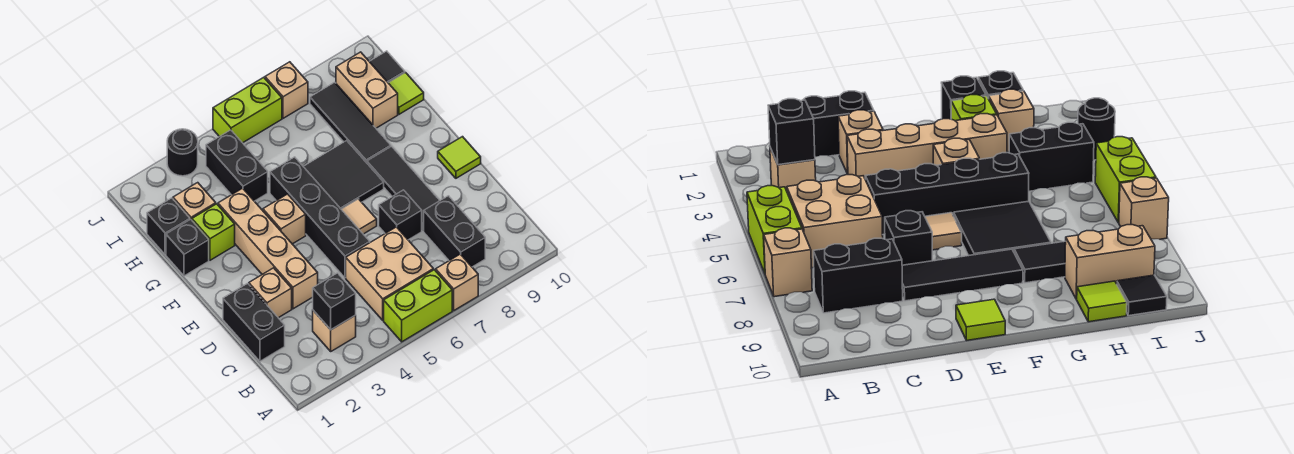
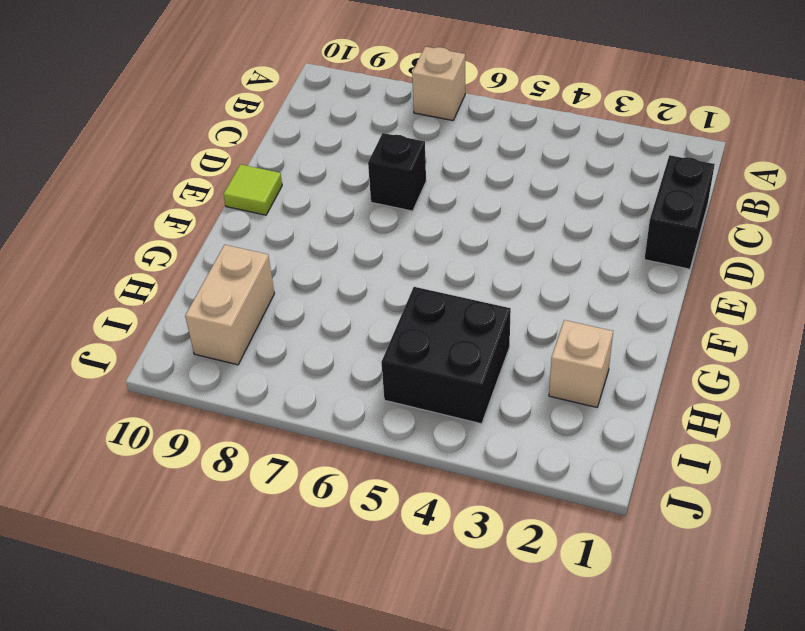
black brick H4:I5 level 1 -> black brick H4:I4 level 1
none -> lime brick A5:A6 level 1
none -> tan brick B3 level 1
none -> tan brick B5:C6 level 1

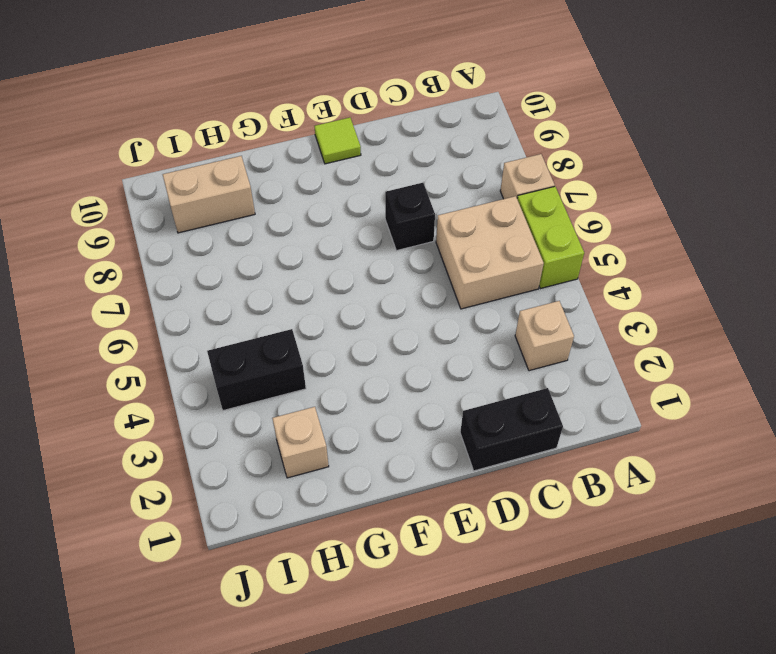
none -> black brick B8:C8 level 1
none -> tan brick D2 level 1
none -> tan brick D3:G3 level 1

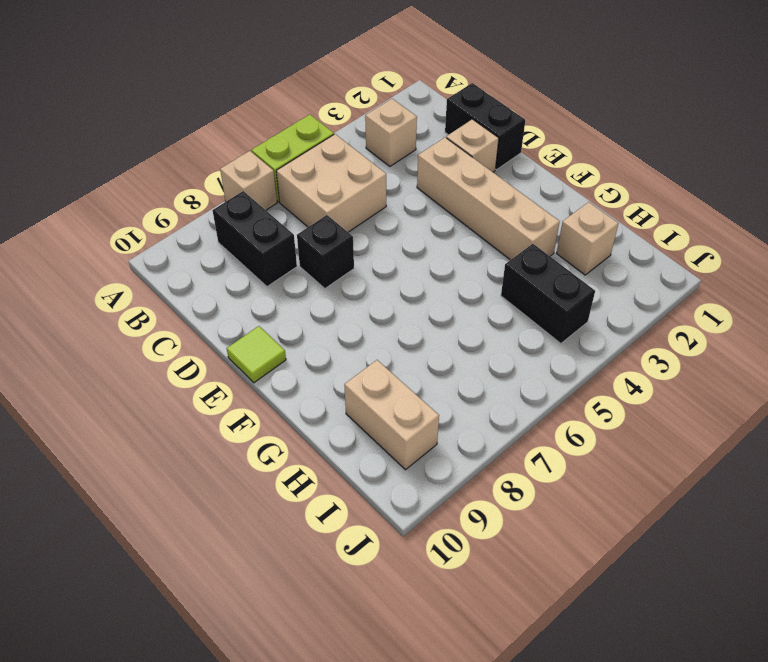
none -> black brick D5:G5 level 1
none -> black tile D8:F8 level 1
none -> tan tile E6 level 1

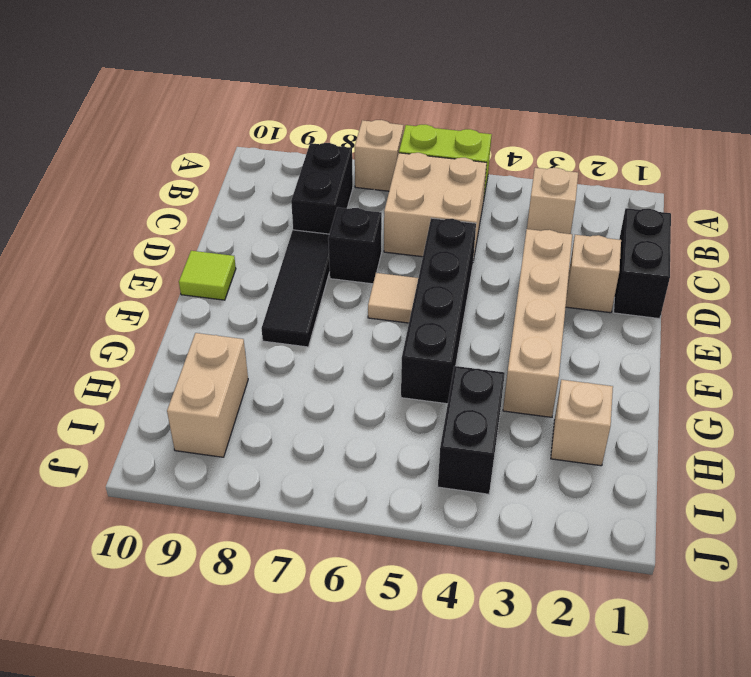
none -> tan brick F4 level 1
none -> black tile F6:G7 level 1
none -> black brick G1 level 1

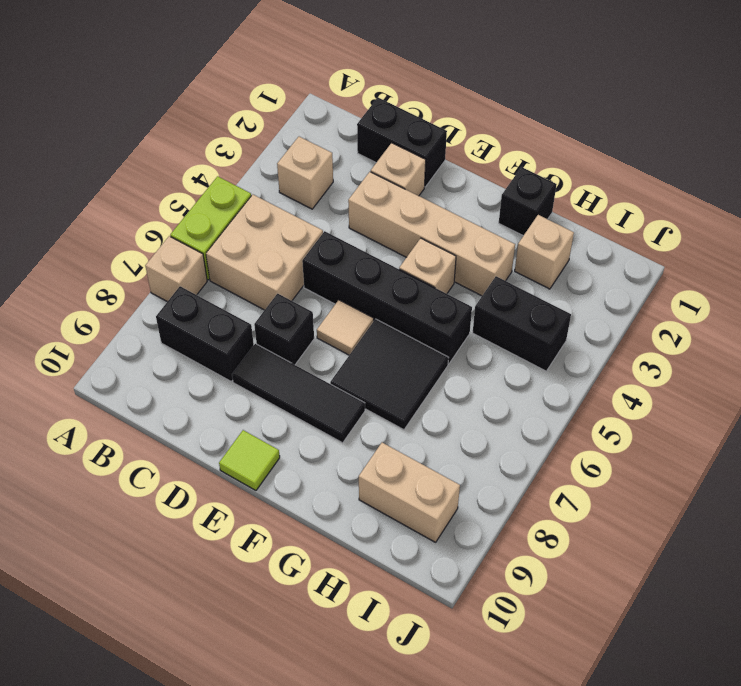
none -> lime brick G2 level 1
none -> black tile G8:I8 level 1
none -> black brick H1 level 1

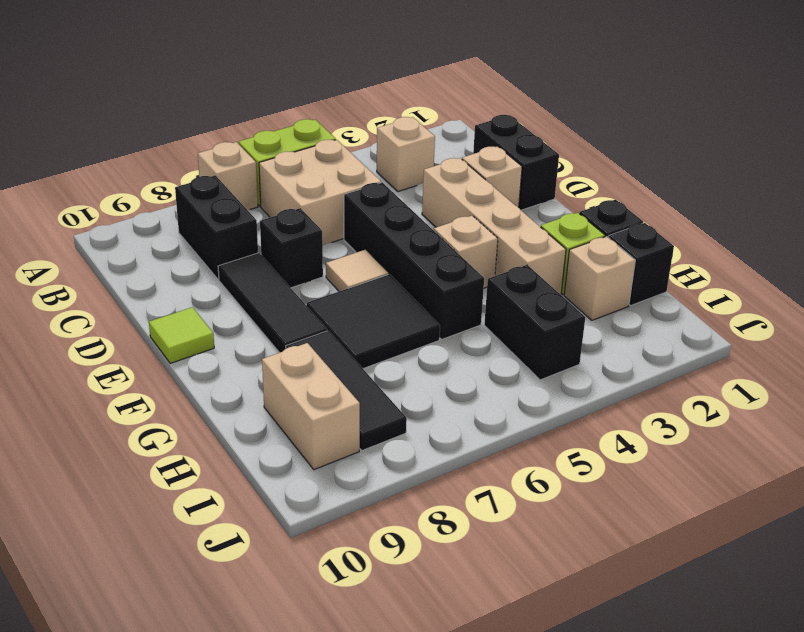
none -> lime tile H10 level 1
none -> black tile I10 level 1
none -> black round brick J3 level 1

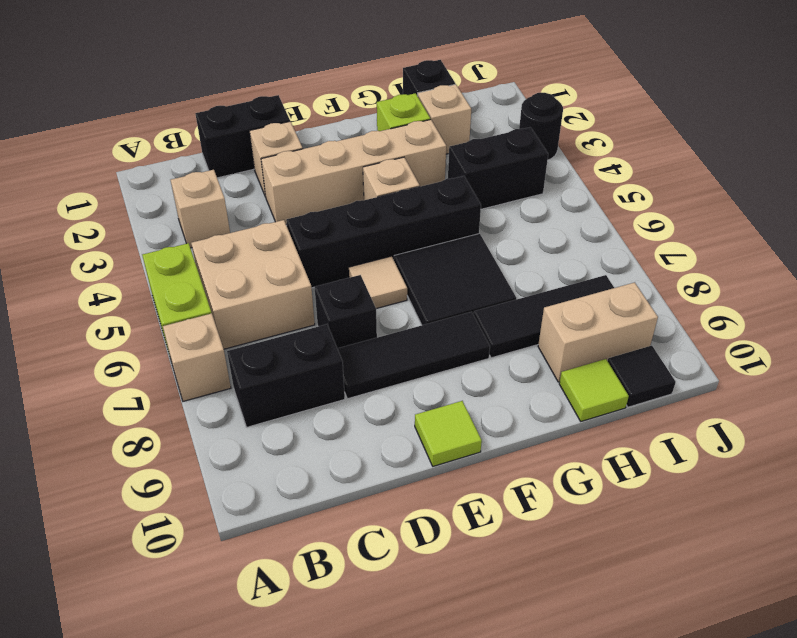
none -> black brick G1 level 1
none -> lime brick J5:J6 level 1
none -> tan brick J7 level 1

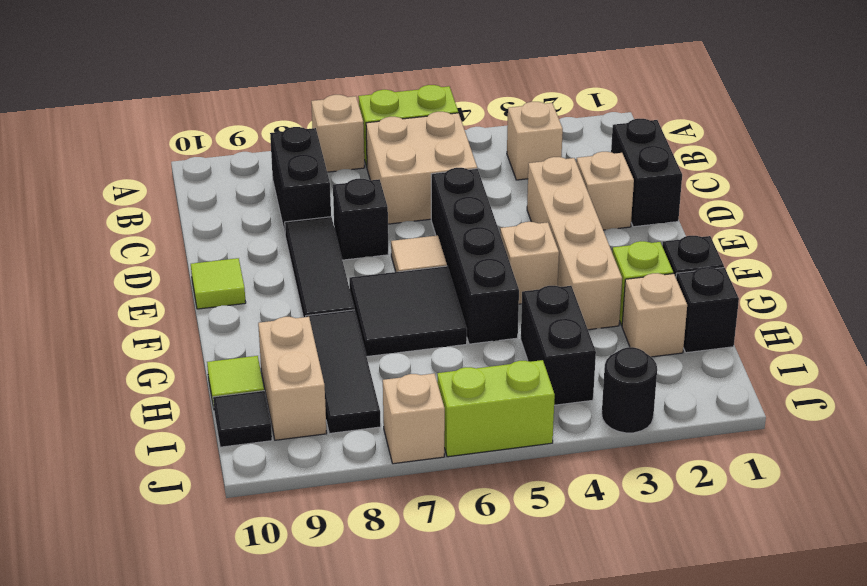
none -> black brick B3 level 2

